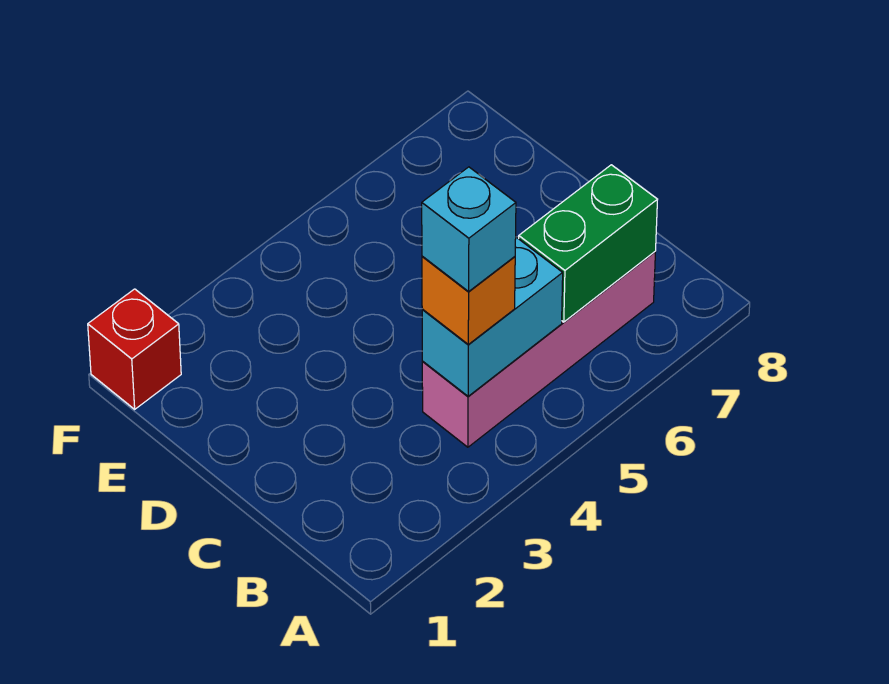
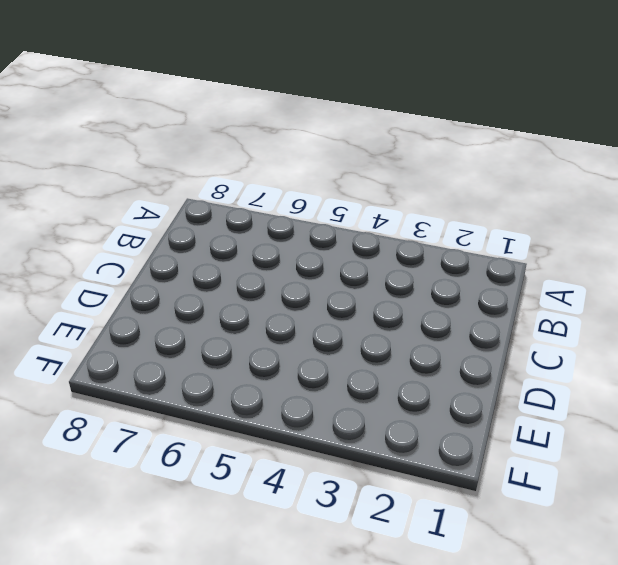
none -> pink brick B4:B7 level 1
none -> red brick F1 level 1

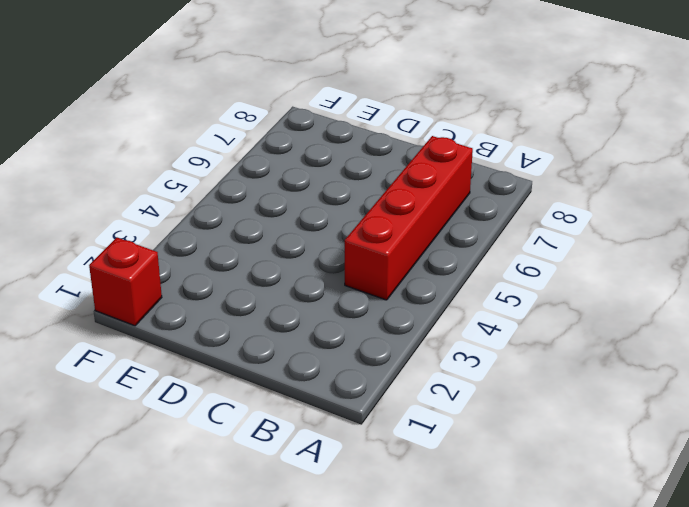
red brick B4:B7 level 1 -> pink brick B4:B7 level 1
none -> cyan brick B4:B5 level 2
none -> green brick B6:B7 level 2

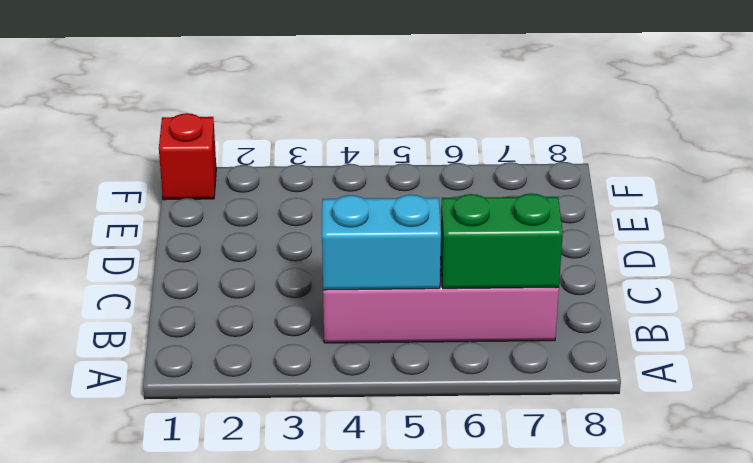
none -> orange brick B4 level 3
none -> cyan brick B4 level 4

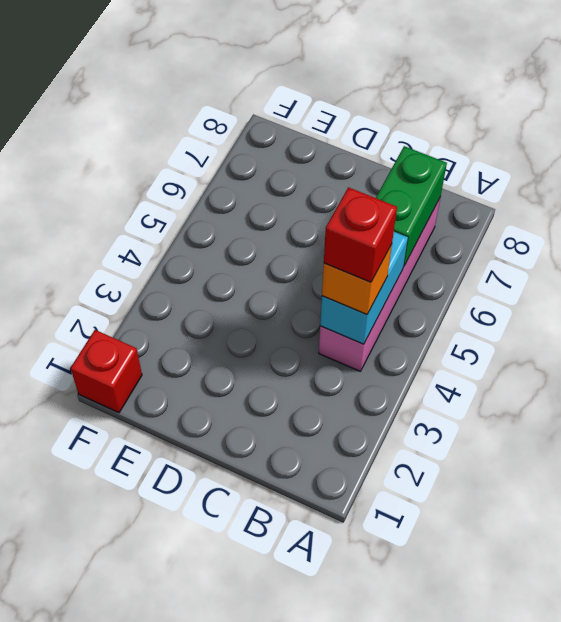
red brick B4 level 4 -> cyan brick B4 level 4

